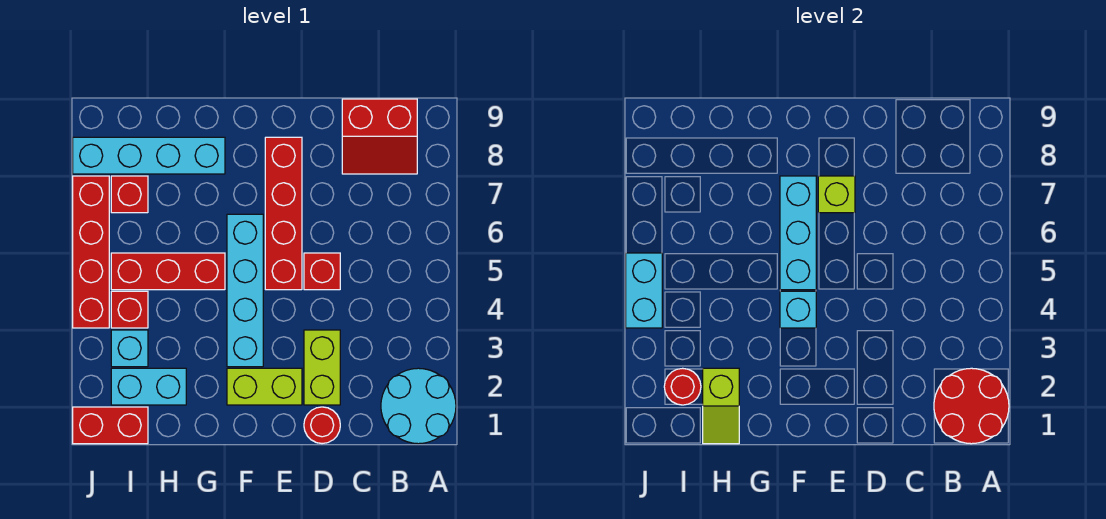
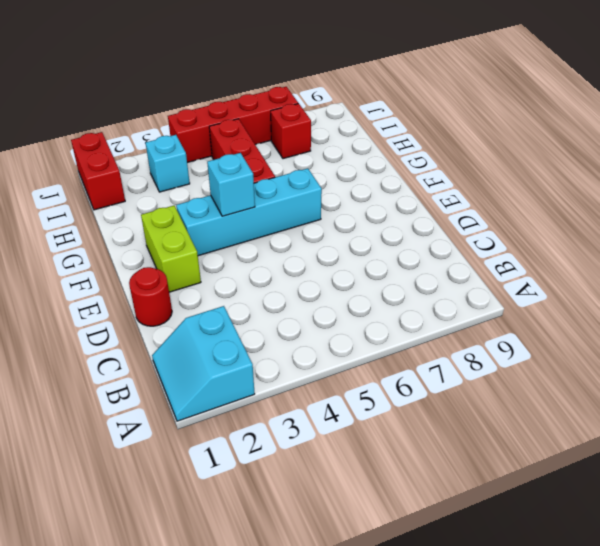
cyan slope A1:B2 level 1 top 2 -> cyan round brick A1:B2 level 1
none -> red slope B8:C9 level 1 top 9
none -> lime brick D2:D3 level 1
none -> red brick D5 level 1

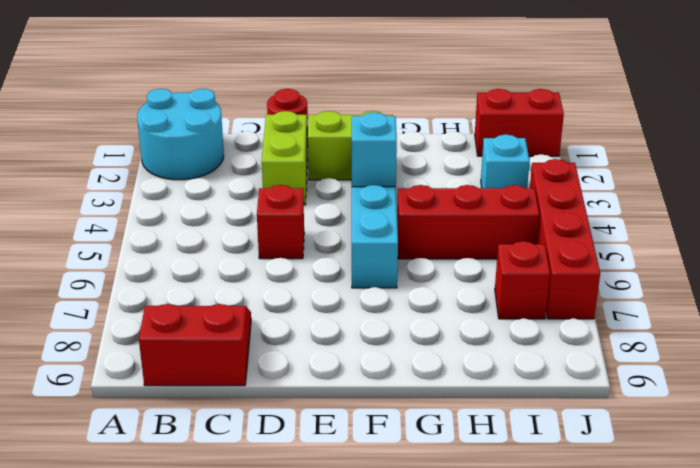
none -> red brick E5:E8 level 1
none -> cyan brick G8:J8 level 1
none -> cyan brick H2:I2 level 1

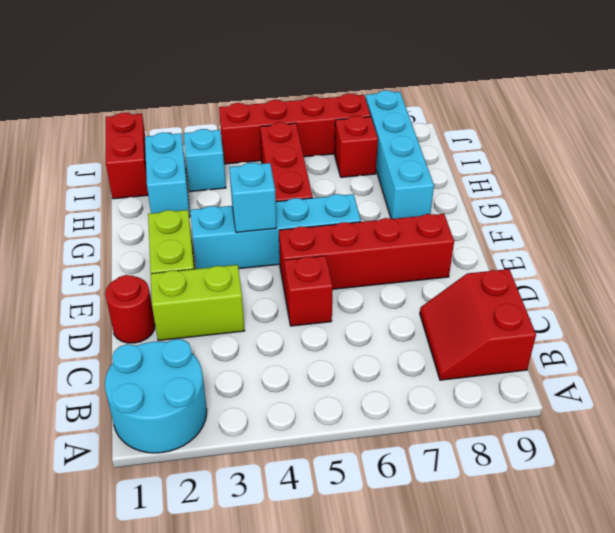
none -> red brick I4 level 1
none -> red round brick A1:B2 level 2
none -> lime brick E7 level 2

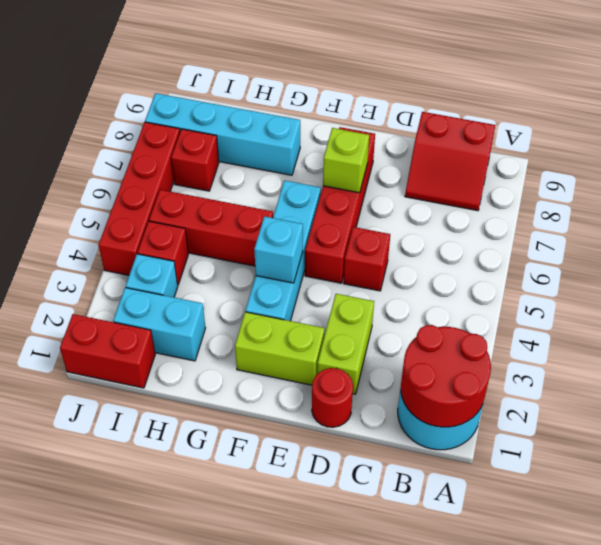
none -> cyan brick F5:F7 level 2
none -> lime slope H1:H2 level 2 top 2
none -> red round brick I2 level 2

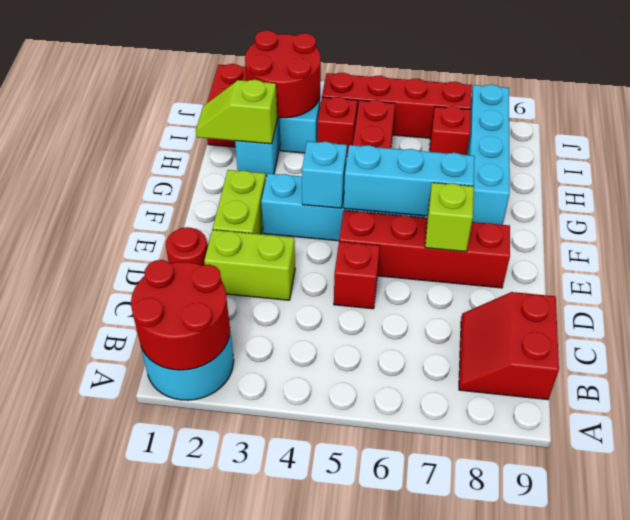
red round brick I2:J3 level 2 -> red round brick I2 level 2
none -> cyan brick J4:J5 level 2

